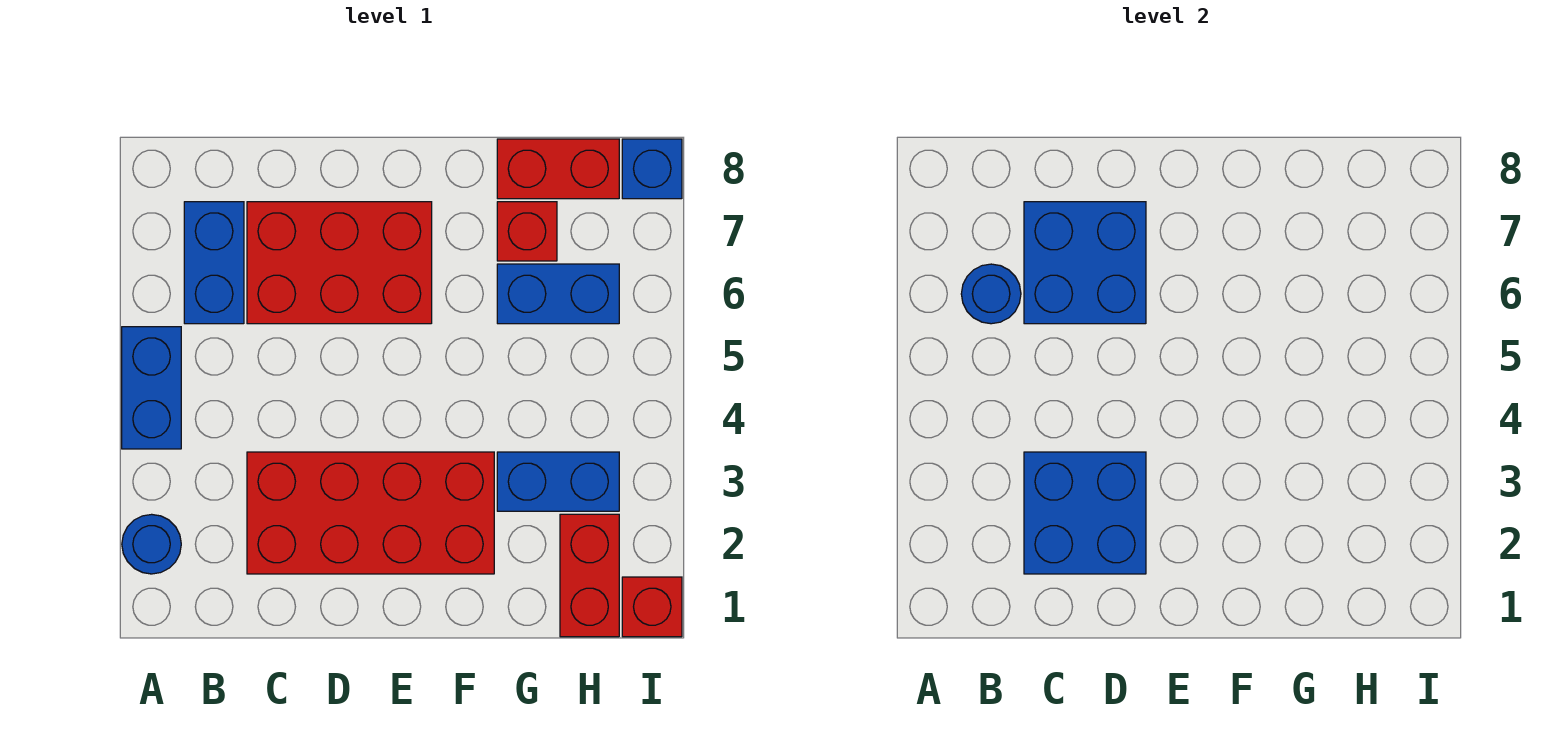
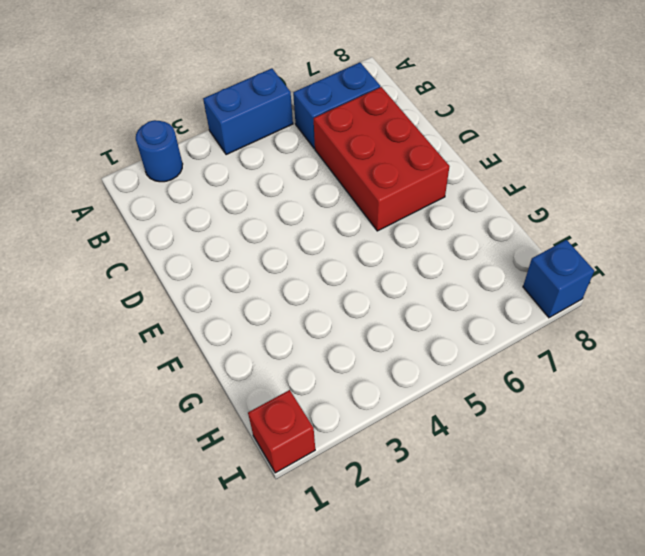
none -> red brick C2:F3 level 1
none -> blue brick G3:H3 level 1
none -> blue brick G6:H6 level 1

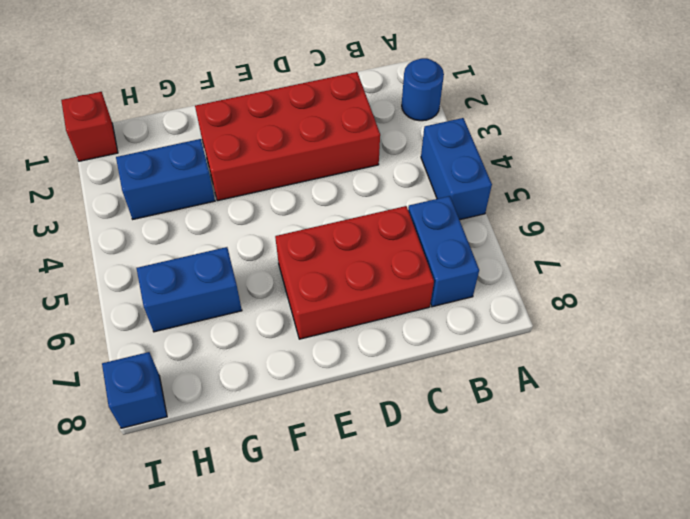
none -> red brick G7 level 1
none -> red brick G8:H8 level 1
none -> red brick H1:H2 level 1

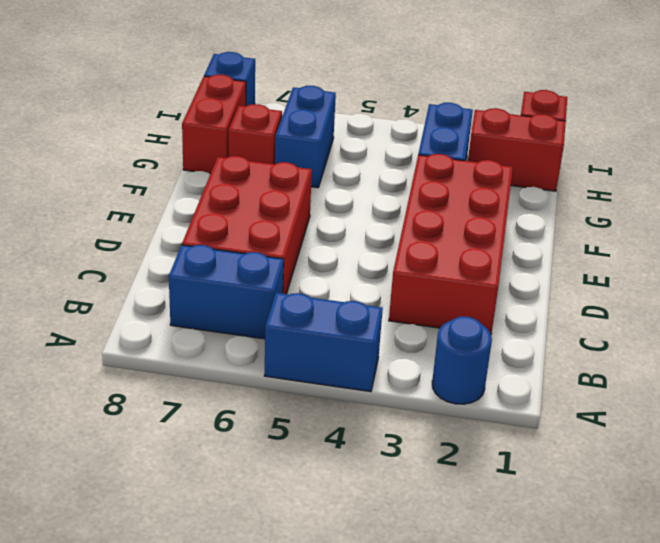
none -> blue round brick B6 level 2
none -> blue brick C2:D3 level 2
none -> blue brick C6:D7 level 2

